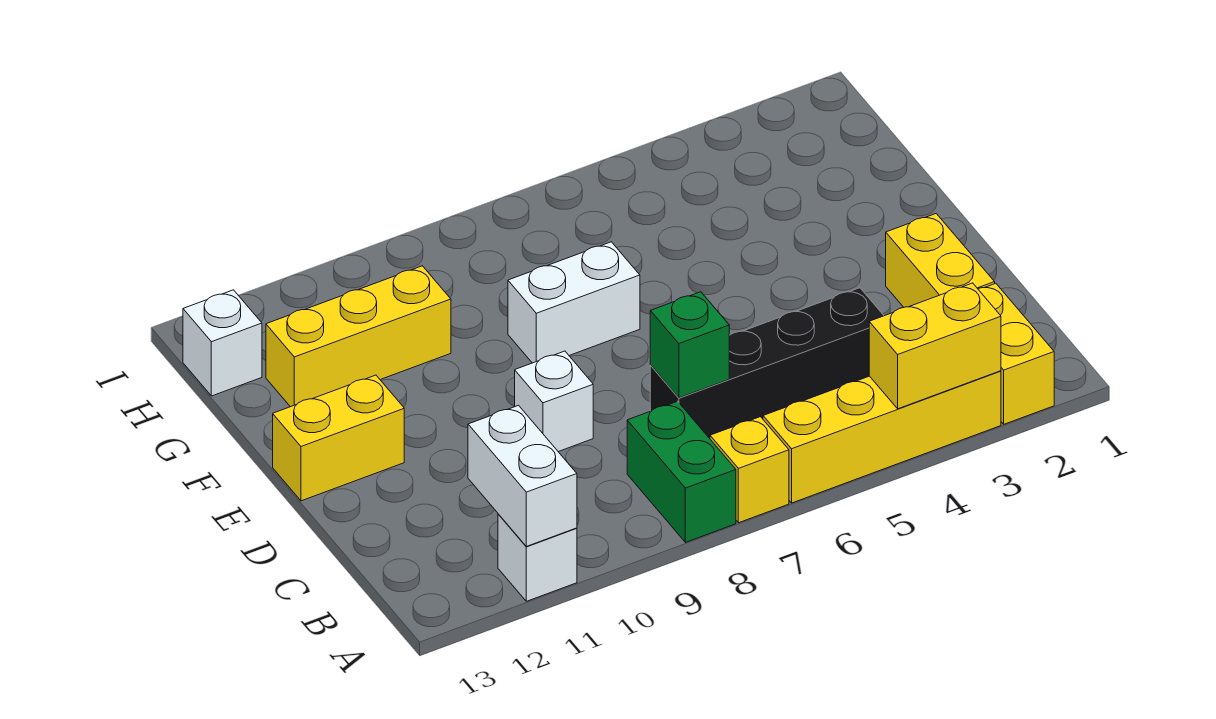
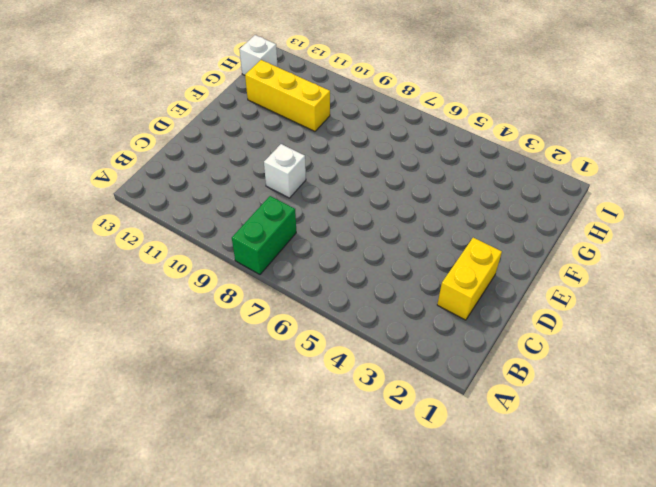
none -> yellow brick A2:B2 level 1
none -> yellow brick A3:A6 level 1
none -> yellow brick A7 level 1

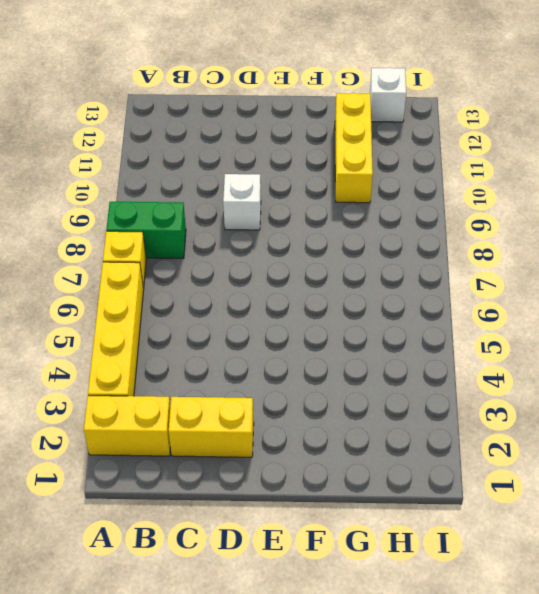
none -> white brick A11 level 1
none -> black brick C4:C7 level 1
none -> yellow brick E12:E13 level 1

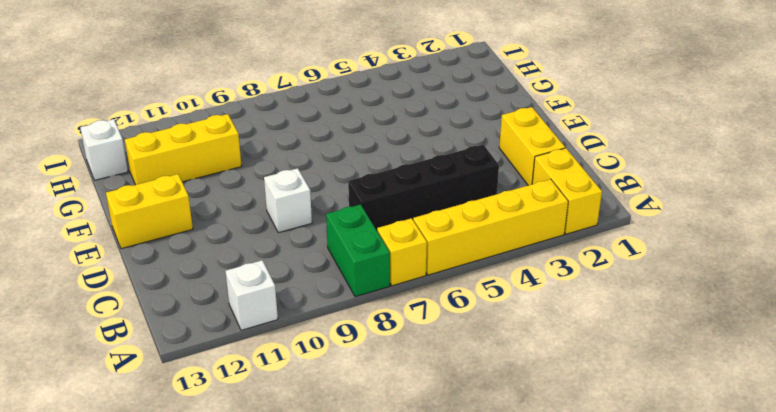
none -> white brick F7:F8 level 1
none -> yellow brick A3:A4 level 2
none -> white brick A11:B11 level 2

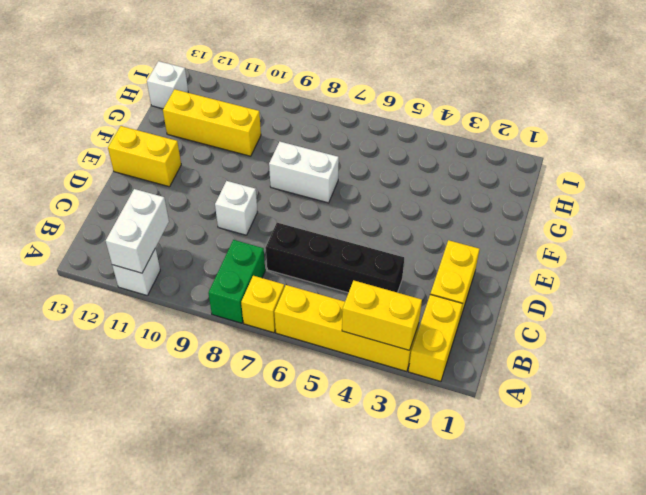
none -> green brick C7 level 2

